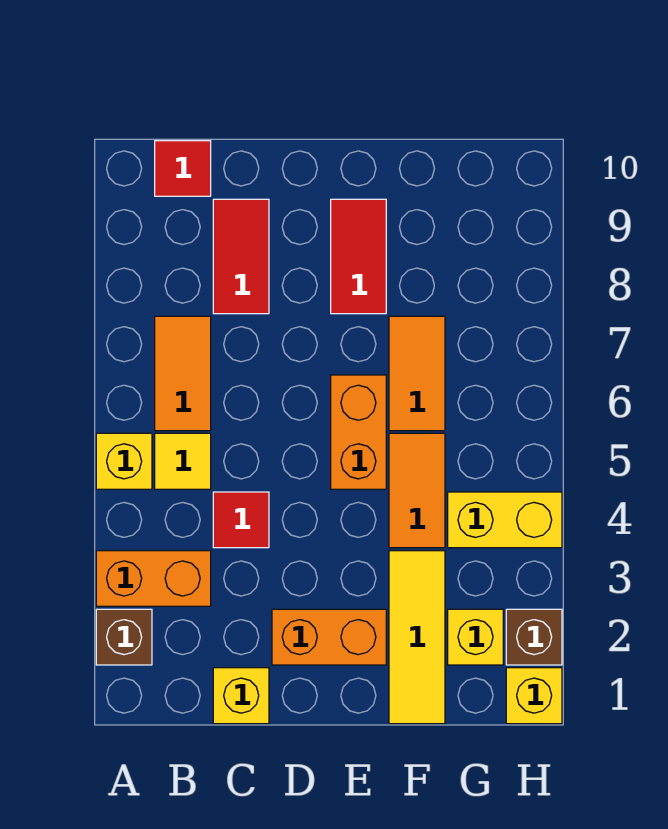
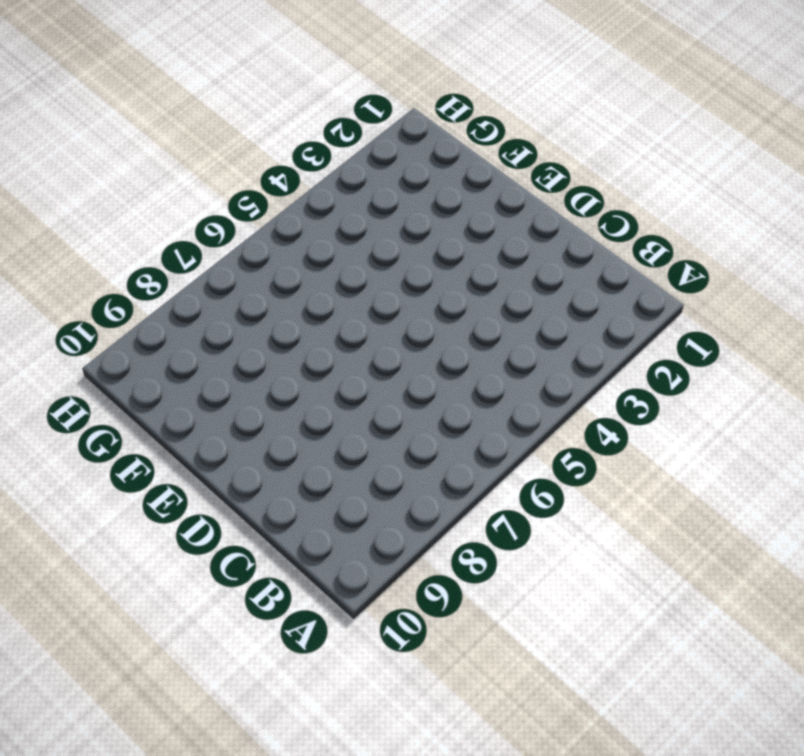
none -> brown brick A2 level 1
none -> orange brick A3:B3 level 1
none -> yellow brick A5 level 1

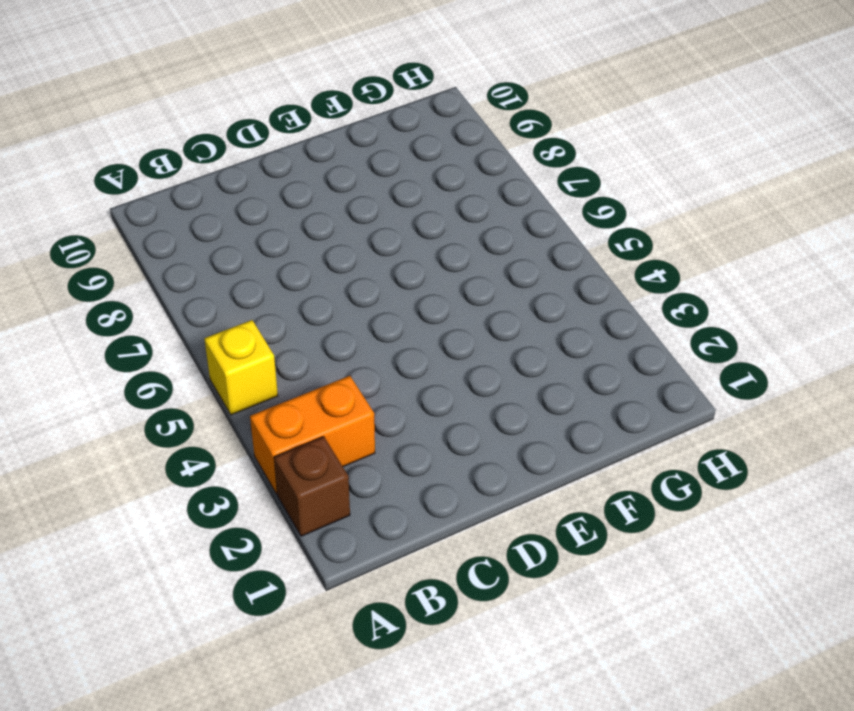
none -> yellow tile B5 level 1
none -> orange tile B6:B7 level 1
none -> red tile B10 level 1

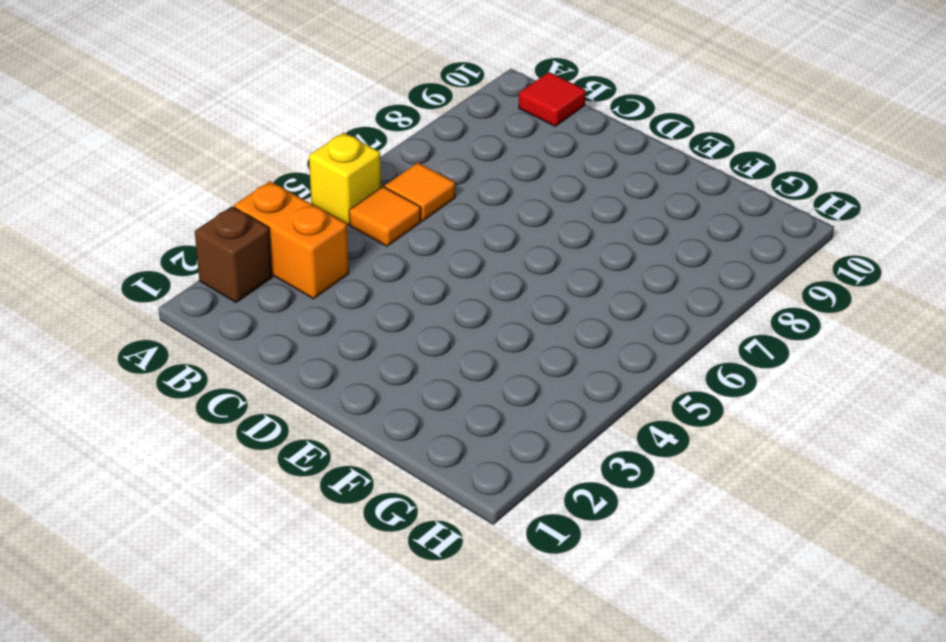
orange tile B5 level 1 -> yellow tile B5 level 1
orange tile B6 level 1 -> orange tile B6:B7 level 1
none -> yellow brick C1 level 1
none -> red tile C4 level 1
none -> red tile C8:C9 level 1

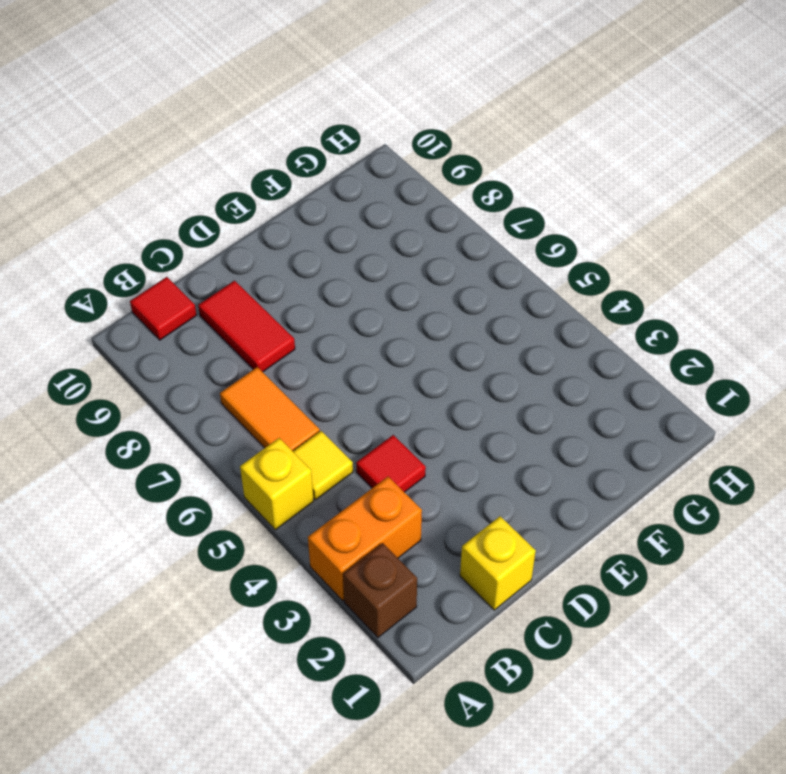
none -> orange brick D2:E2 level 1
none -> orange brick E5:E6 level 1
none -> red tile E8:E9 level 1

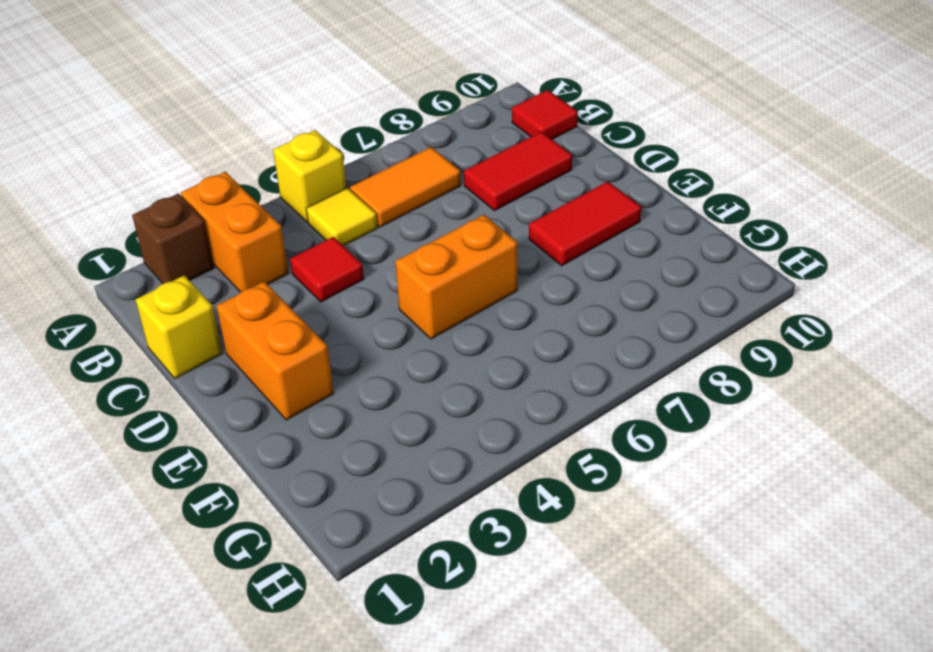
none -> yellow tile F1:F3 level 1
none -> orange tile F4:F5 level 1
none -> orange tile F6:F7 level 1

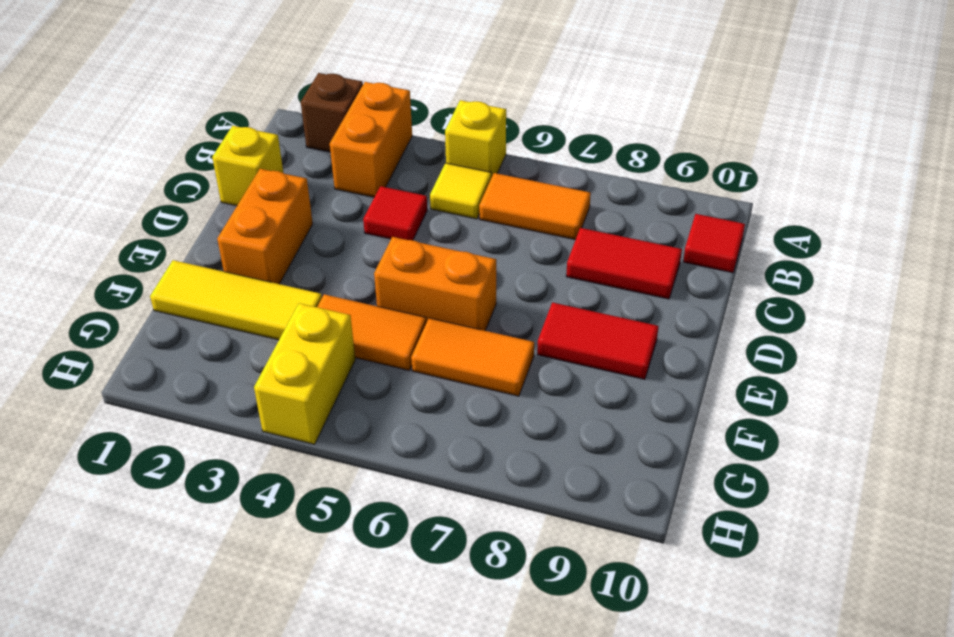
none -> yellow brick G2 level 1
none -> yellow brick H1 level 1
none -> brown brick H2 level 1

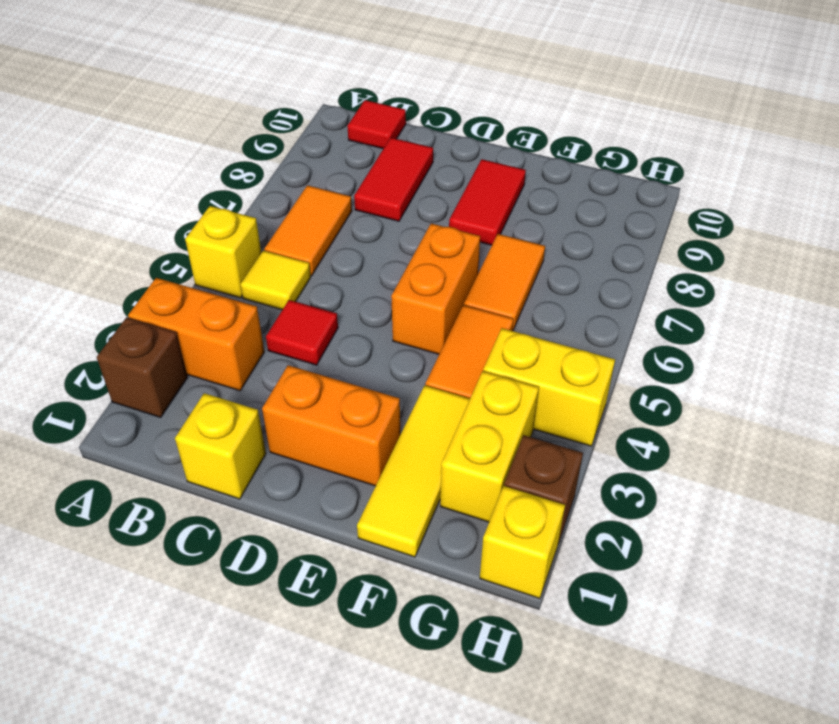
yellow brick G2:G3 level 1 -> yellow brick G2 level 1

